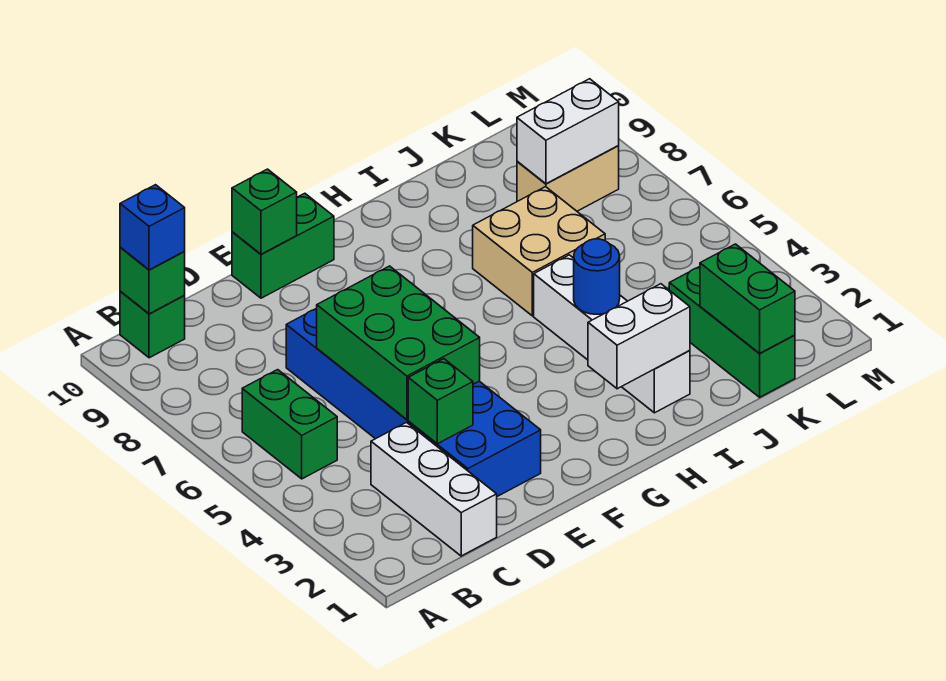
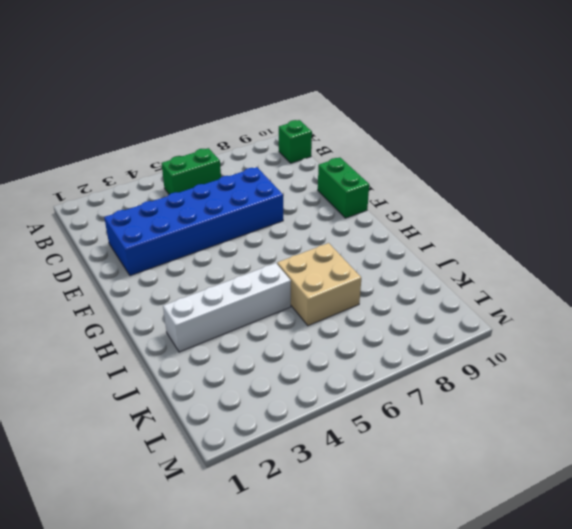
none -> white brick C1:C3 level 1
none -> green brick K1:K3 level 1
none -> tan brick K8:L8 level 1

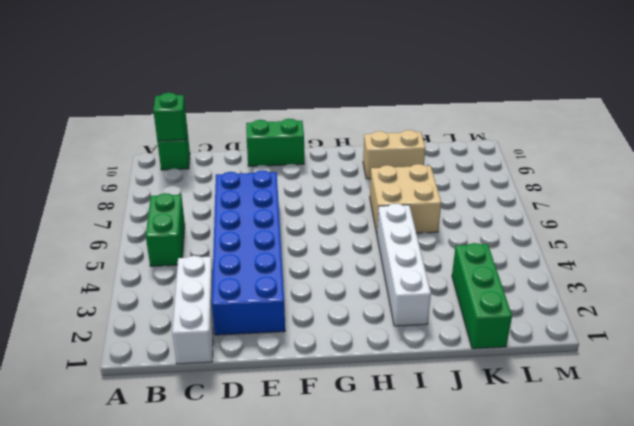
tan brick I9:J9 level 1 -> tan brick K8:L8 level 1
none -> green brick D3 level 2
none -> green brick D4:E6 level 2
none -> green brick E10 level 2

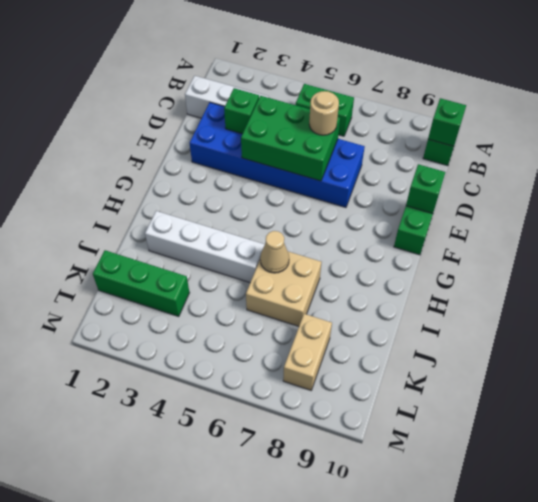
tan round brick D6 level 3 -> none
tan cone I6 level 2 -> none
none -> white brick H2:I2 level 2
none -> blue round brick I4 level 2
none -> green brick K1:K2 level 2

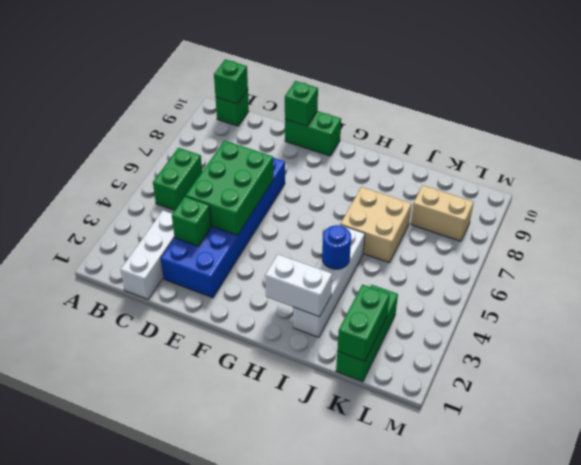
none -> white brick K8:L8 level 2
none -> blue brick B10 level 3

